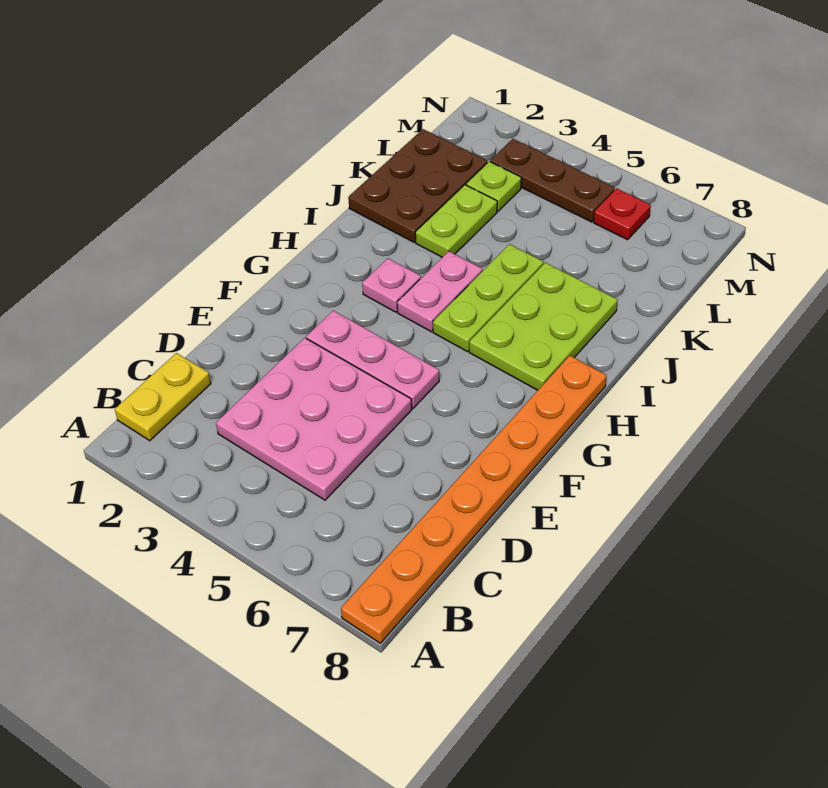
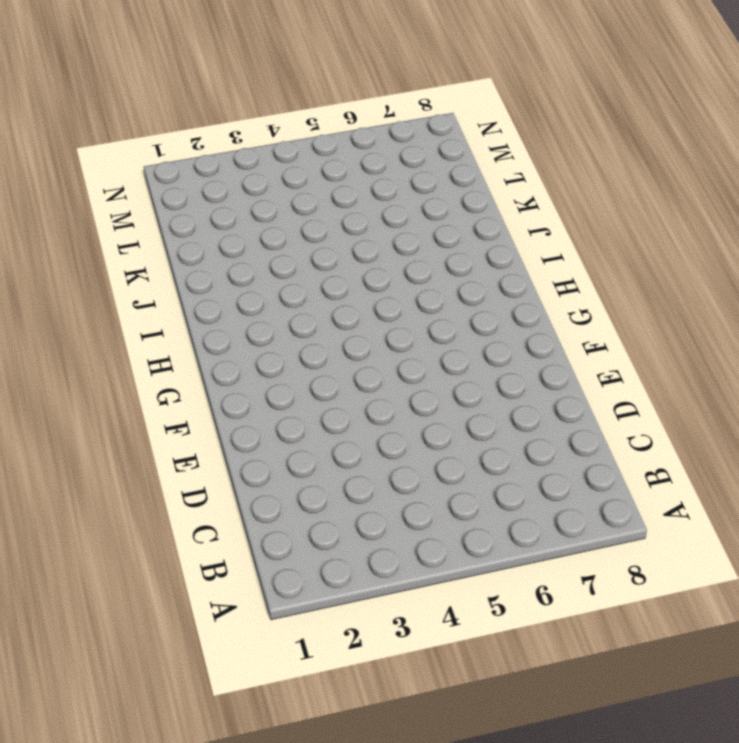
none -> orange plate A8:H8 level 1
none -> yellow plate B1:C1 level 1
none -> pink plate C3:E5 level 1

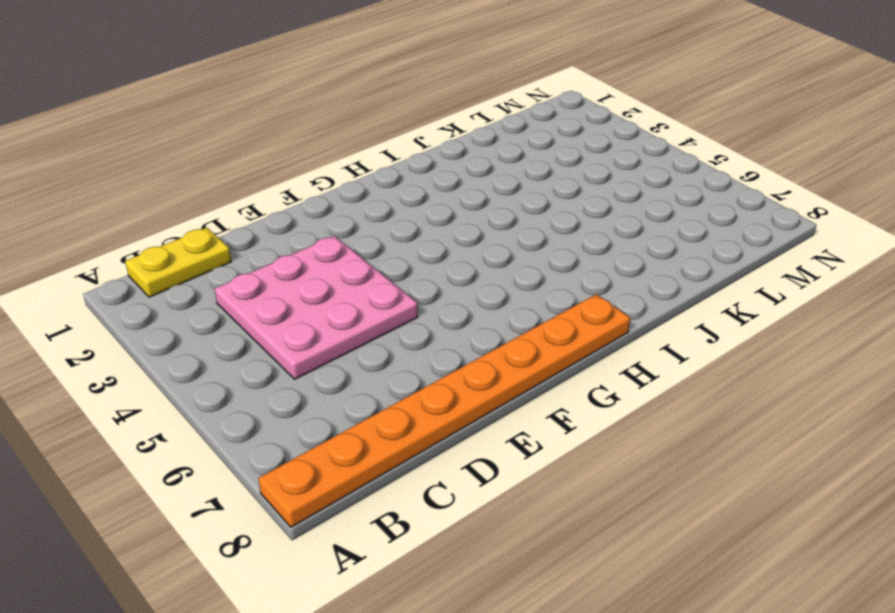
none -> pink plate F3:F5 level 1
none -> pink plate H3 level 1
none -> pink plate H4:I4 level 1

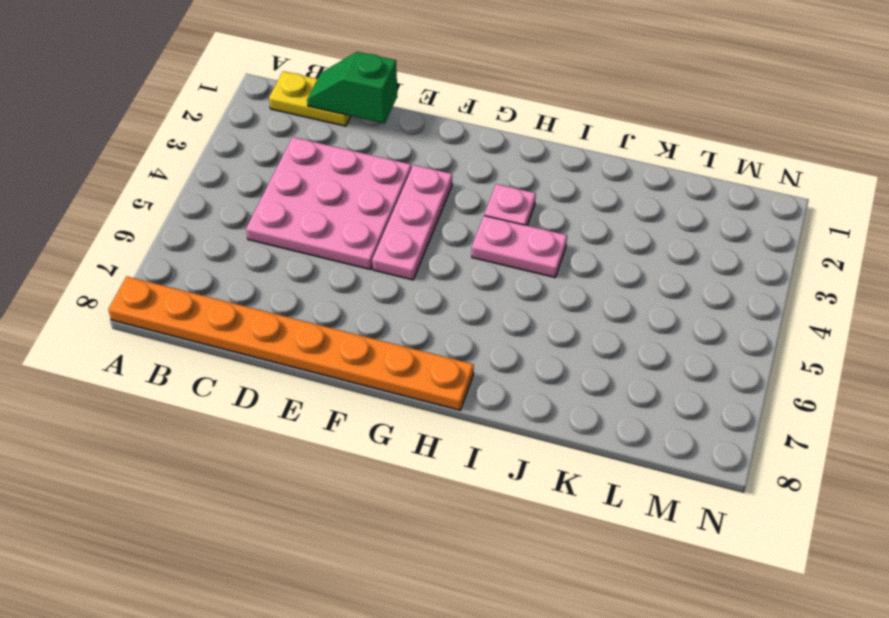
green slope C1:D1 level 2 top D -> none
none -> lime plate H5:J5 level 1
none -> lime plate H6:J7 level 1
none -> brown plate J1:L2 level 1

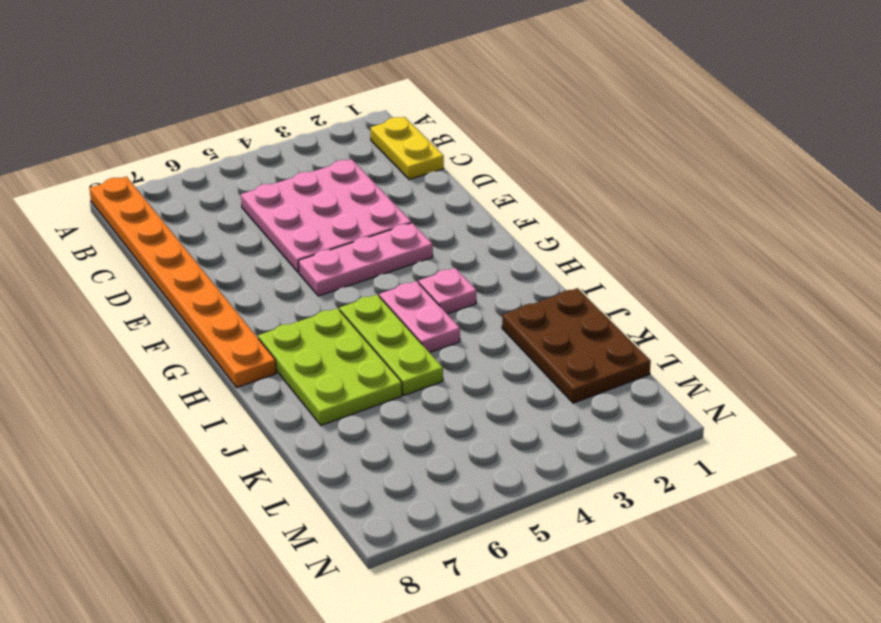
none -> lime plate J3:K3 level 1
none -> lime plate L3 level 1
none -> brown plate M3:M5 level 1

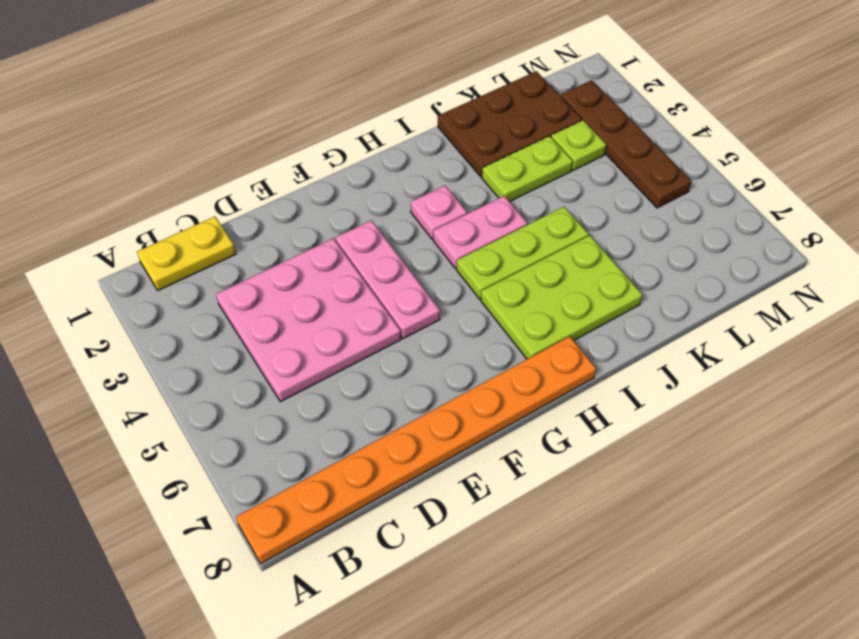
brown plate M2:M5 level 1 -> brown plate M3:M5 level 1
none -> red plate M6 level 1

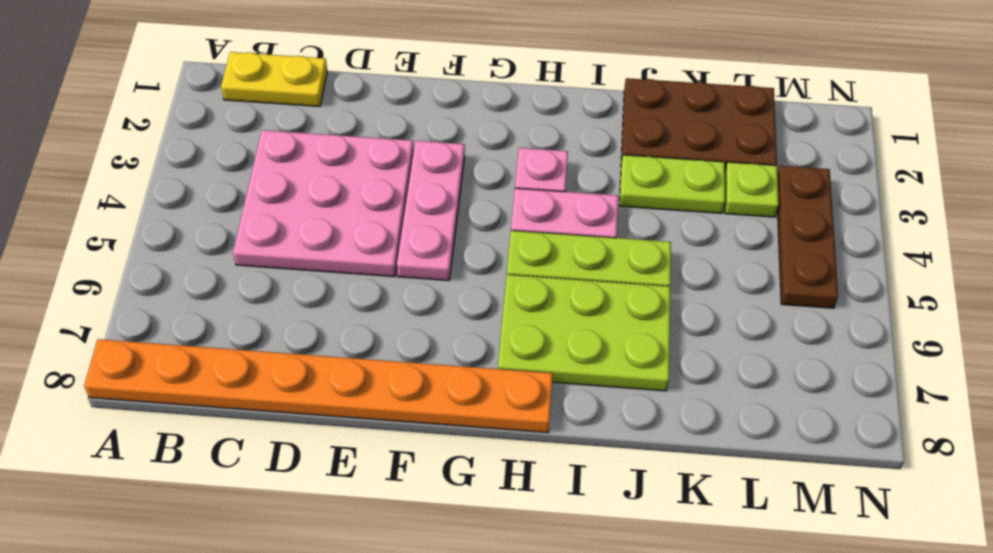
none -> red plate M6 level 1

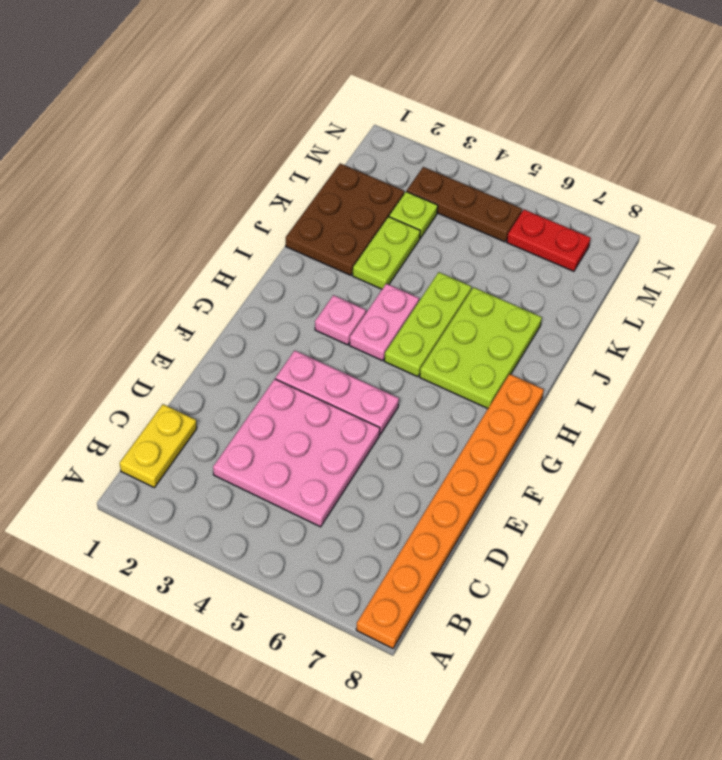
red plate M6:M7 level 1 -> red plate M6 level 1

